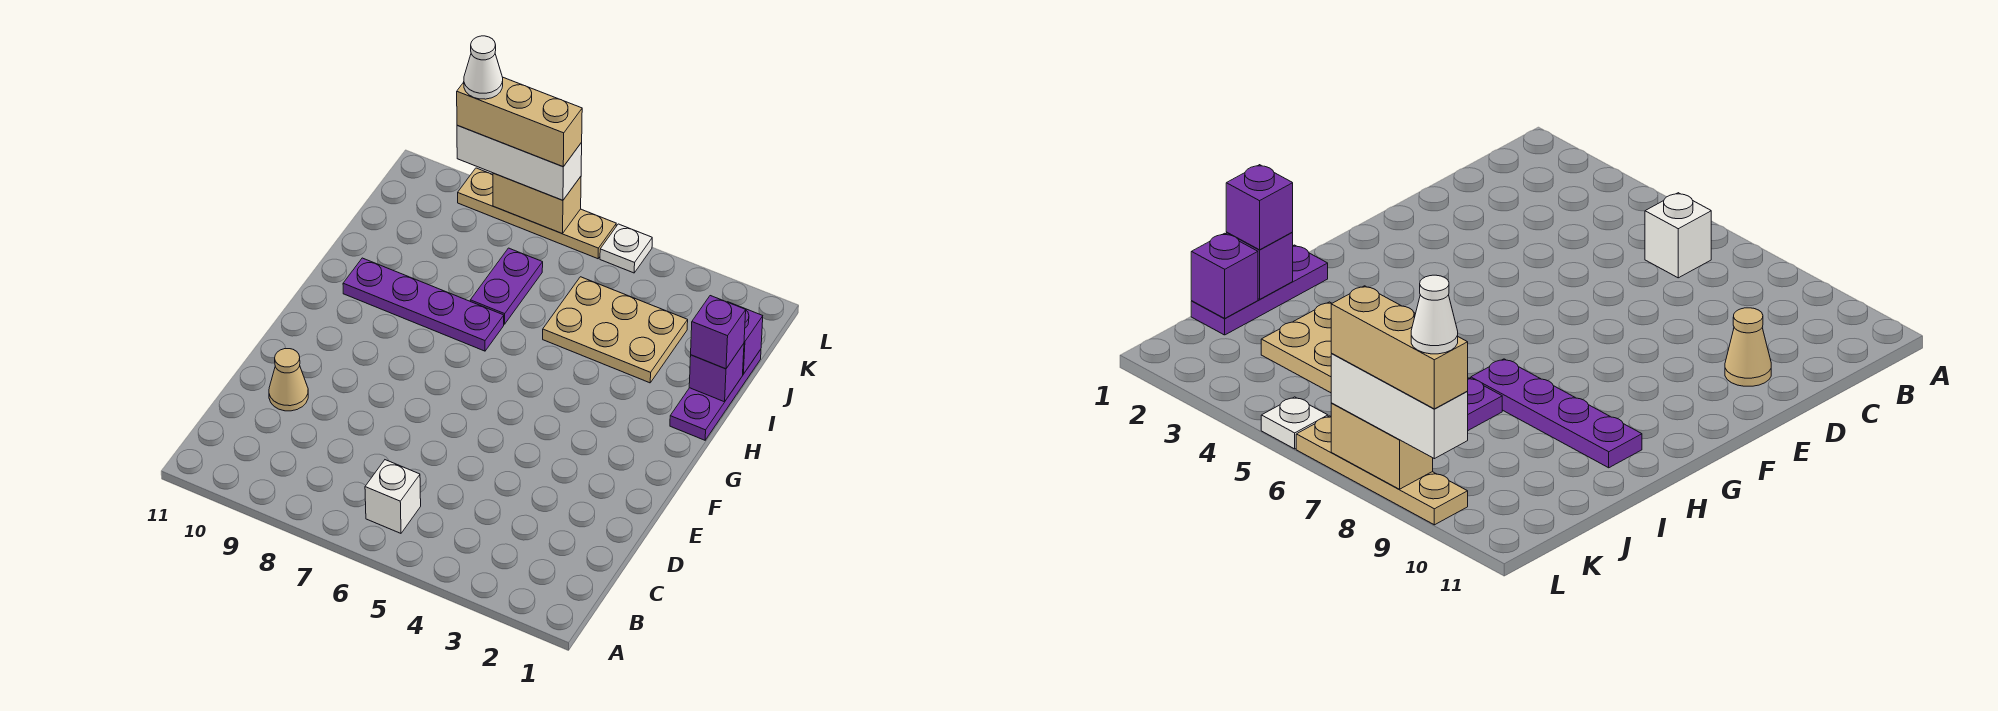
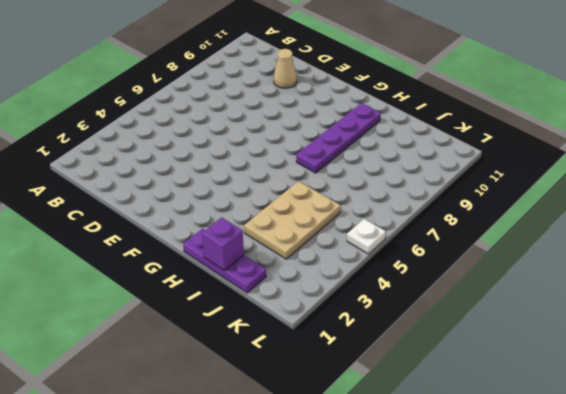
none -> white brick B6 level 1
none -> purple plate I7:J7 level 1
none -> tan plate L6:L9 level 1

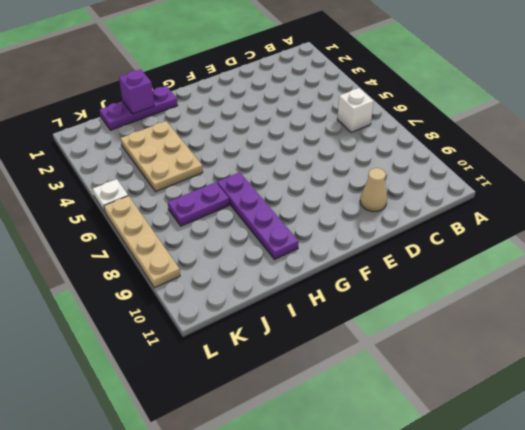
none -> purple brick J1 level 2
none -> tan brick L7:L8 level 2
none -> purple brick I1 level 3

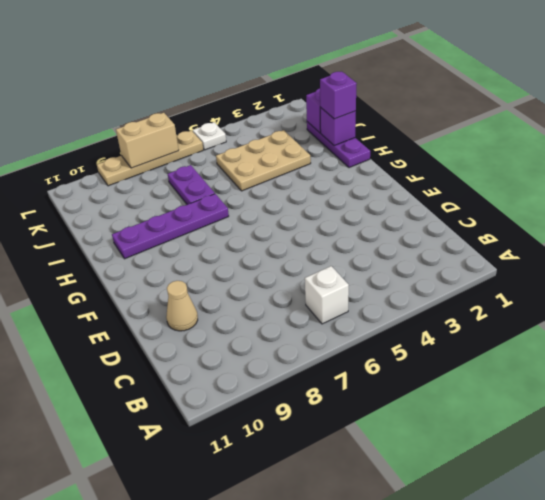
none -> white brick L7:L9 level 3
none -> tan brick L7:L9 level 4
none -> white cone L9 level 5

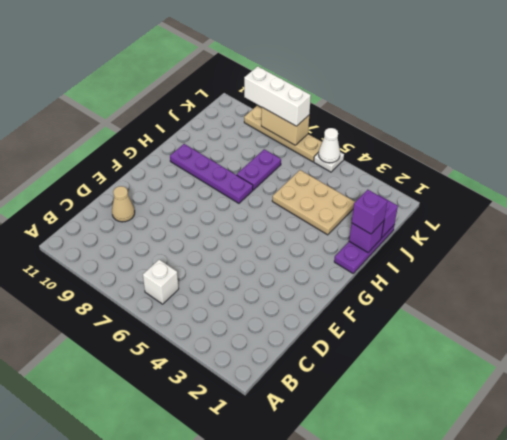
white cone L5 level 2 -> white cone L9 level 5
none -> tan brick L7:L9 level 4

